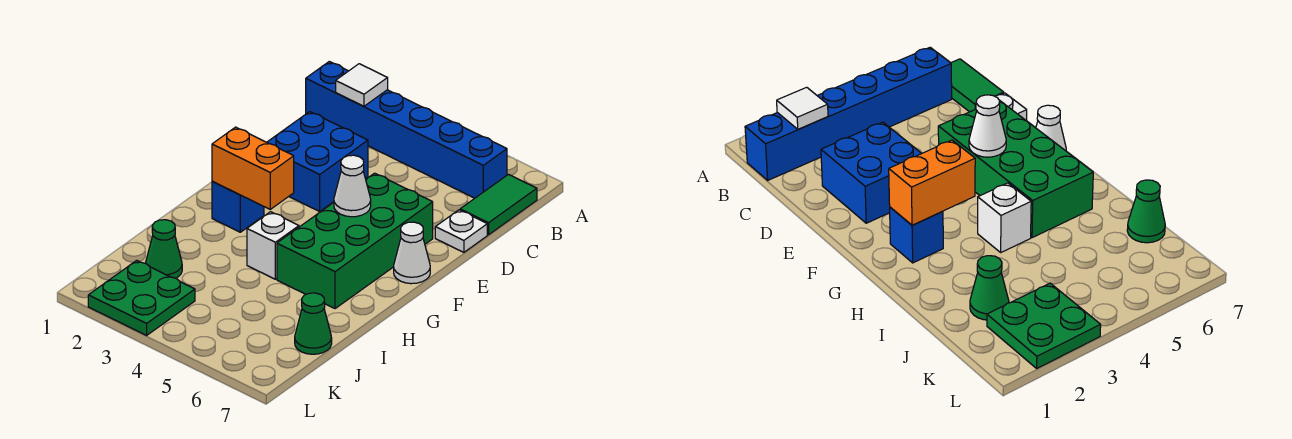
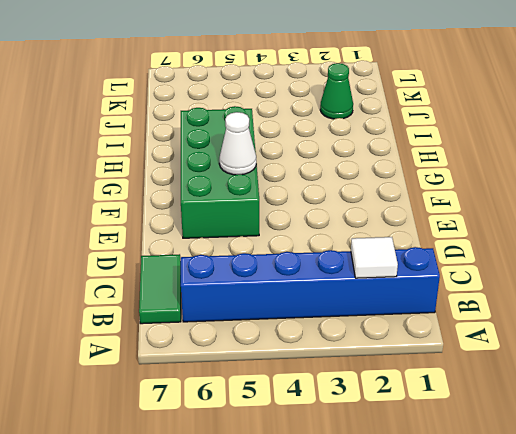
none -> blue brick D2:E3 level 1
none -> white plate D7 level 1
none -> white cone F7 level 1

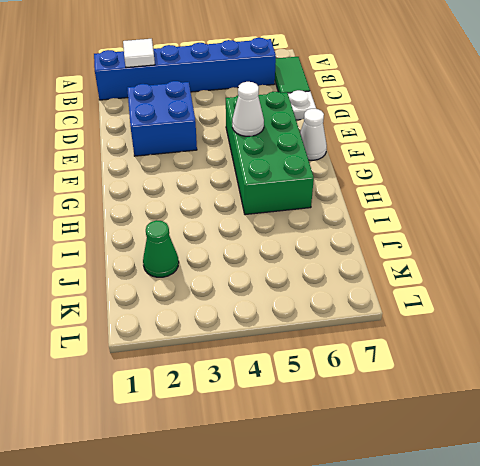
none -> blue brick G2 level 1
none -> white brick H4 level 1
none -> green cone J7 level 1

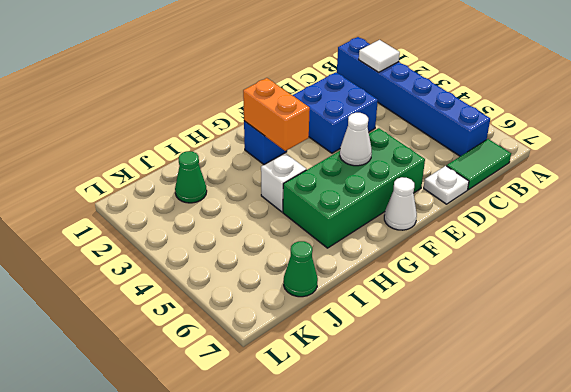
none -> green plate K2:L3 level 1

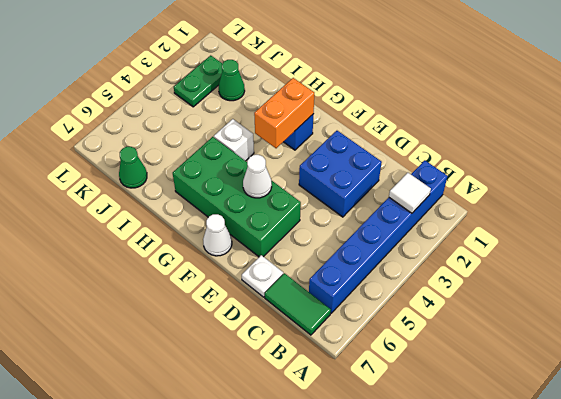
green plate K2:K3 level 1 -> green plate K2:L3 level 1

